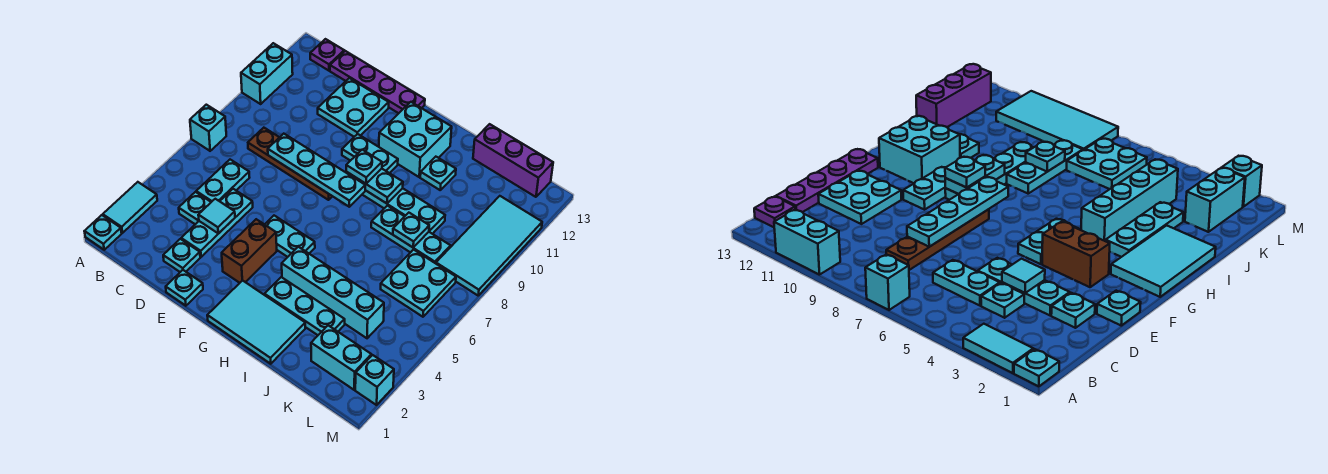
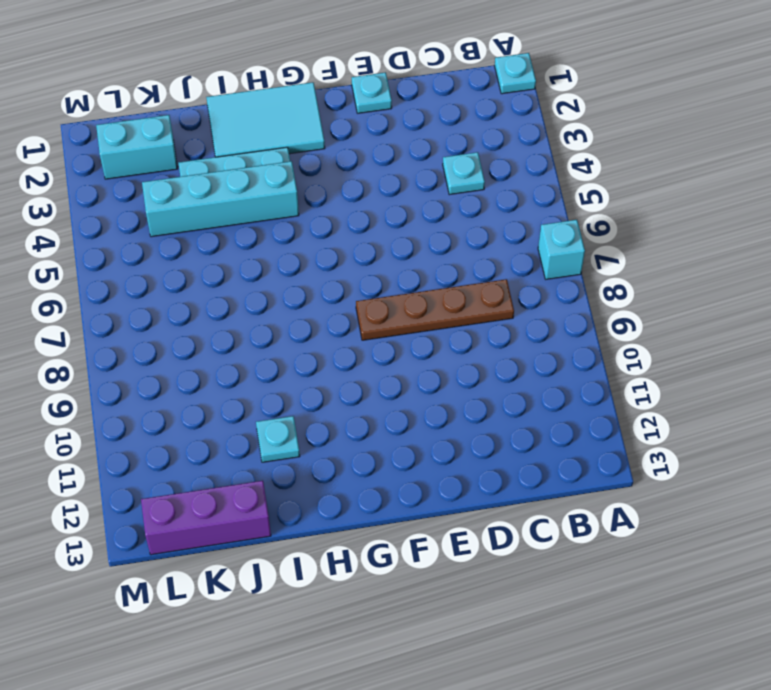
none -> cyan tile A2:A3 level 1
none -> cyan brick A10:A11 level 1
none -> purple plate B13 level 1
none -> cyan plate C5:C6 level 1

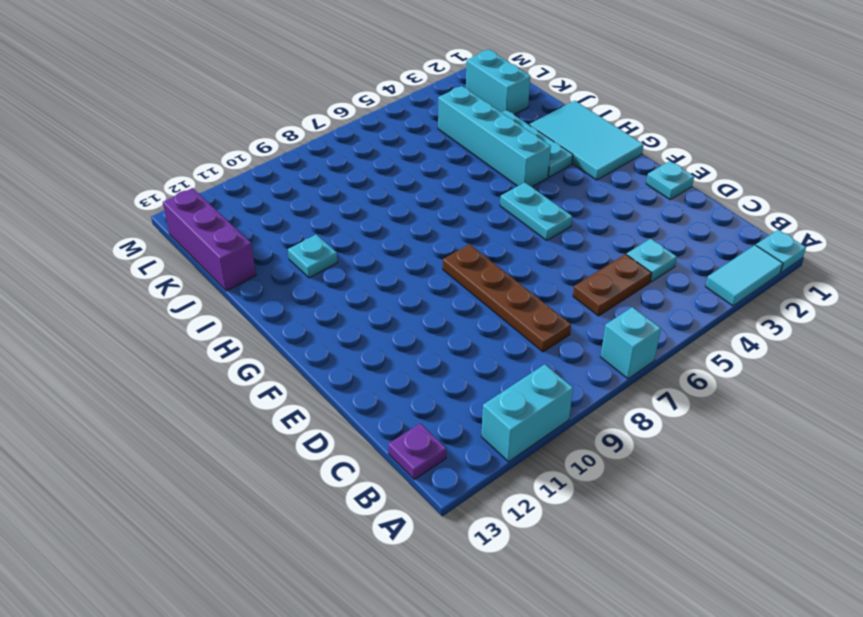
brown plate C5:C6 level 1 -> cyan plate C5:C6 level 1
none -> purple plate C13:F13 level 1
none -> cyan plate D2 level 1
none -> cyan plate D3:D5 level 1
none -> cyan plate D11:E12 level 1

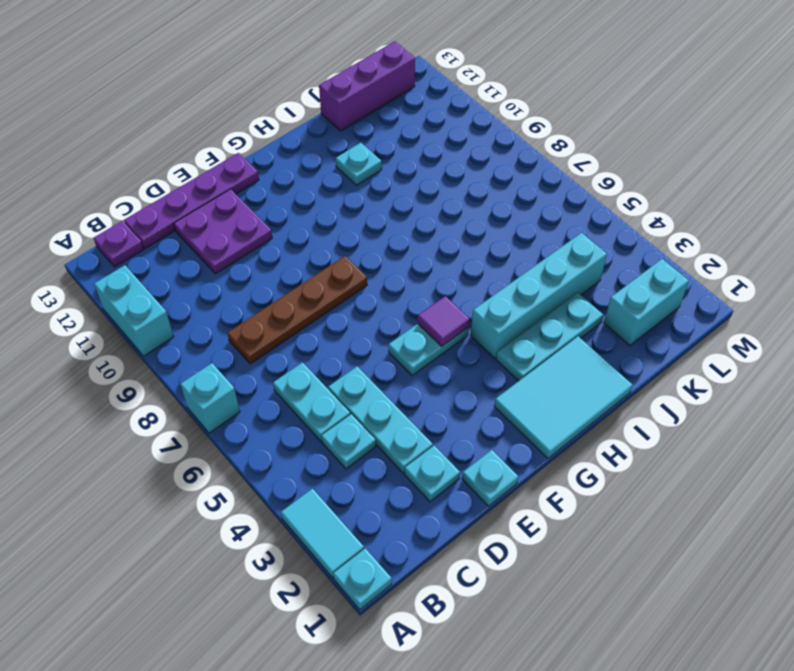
purple plate D11:E12 level 1 -> cyan plate D11:E12 level 1
purple tile G5 level 2 -> none
none -> brown brick F3:F4 level 1
none -> cyan plate F10:G10 level 1
none -> cyan plate G9:J9 level 1
none -> cyan brick G11:H12 level 1

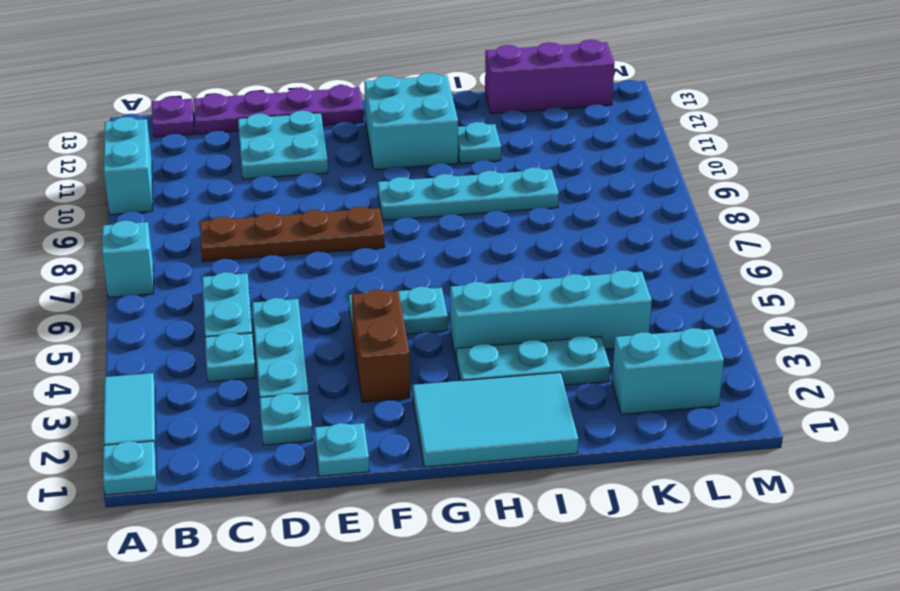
none -> cyan plate F10:G10 level 1
none -> cyan plate I8:K8 level 1
none -> cyan plate K6:L7 level 1
none -> cyan tile L8:M11 level 1

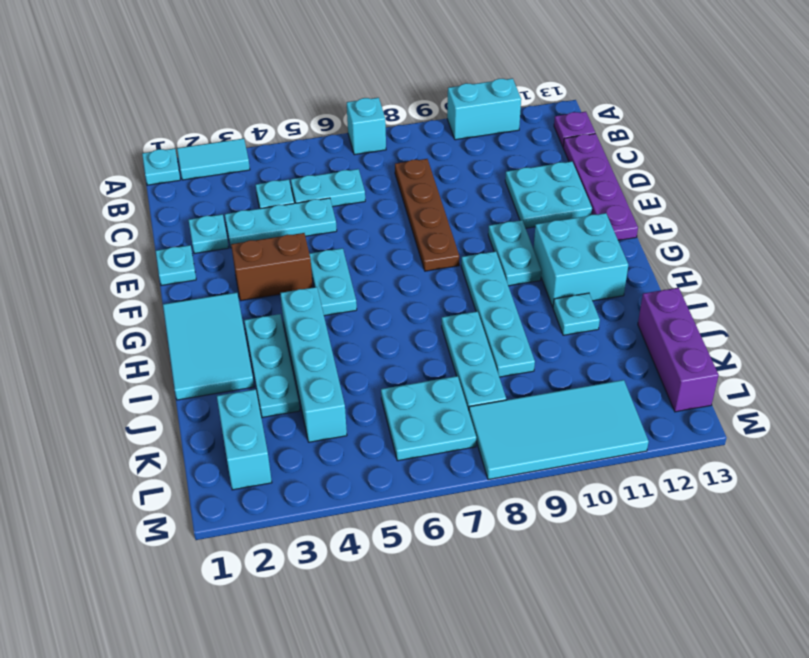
none -> cyan brick M2 level 1
none -> cyan tile D4 level 2
none -> cyan plate D8:G8 level 2
none -> cyan plate G9:H9 level 2

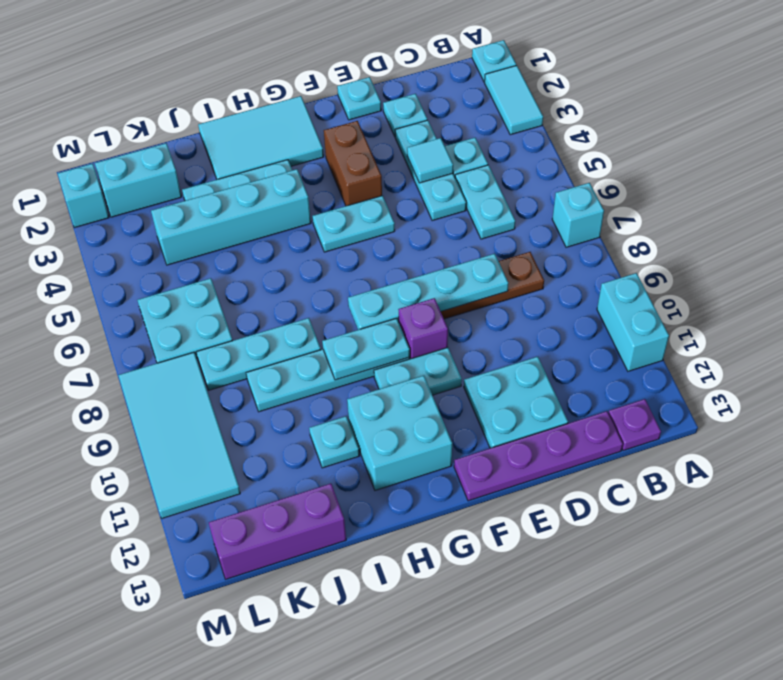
purple brick F9 level 1 -> none
none -> cyan plate J8 level 2
none -> cyan plate G9 level 3

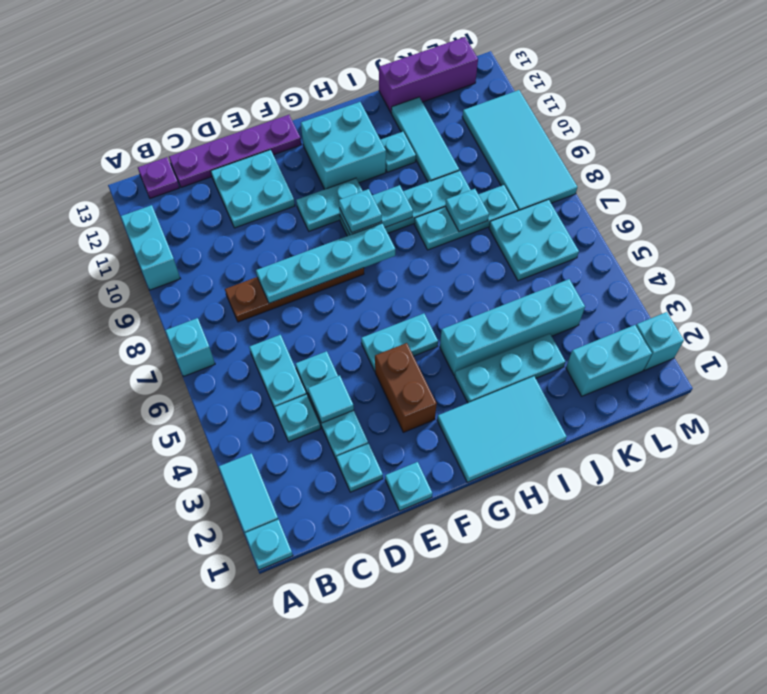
cyan tile J10:J12 level 1 -> none

